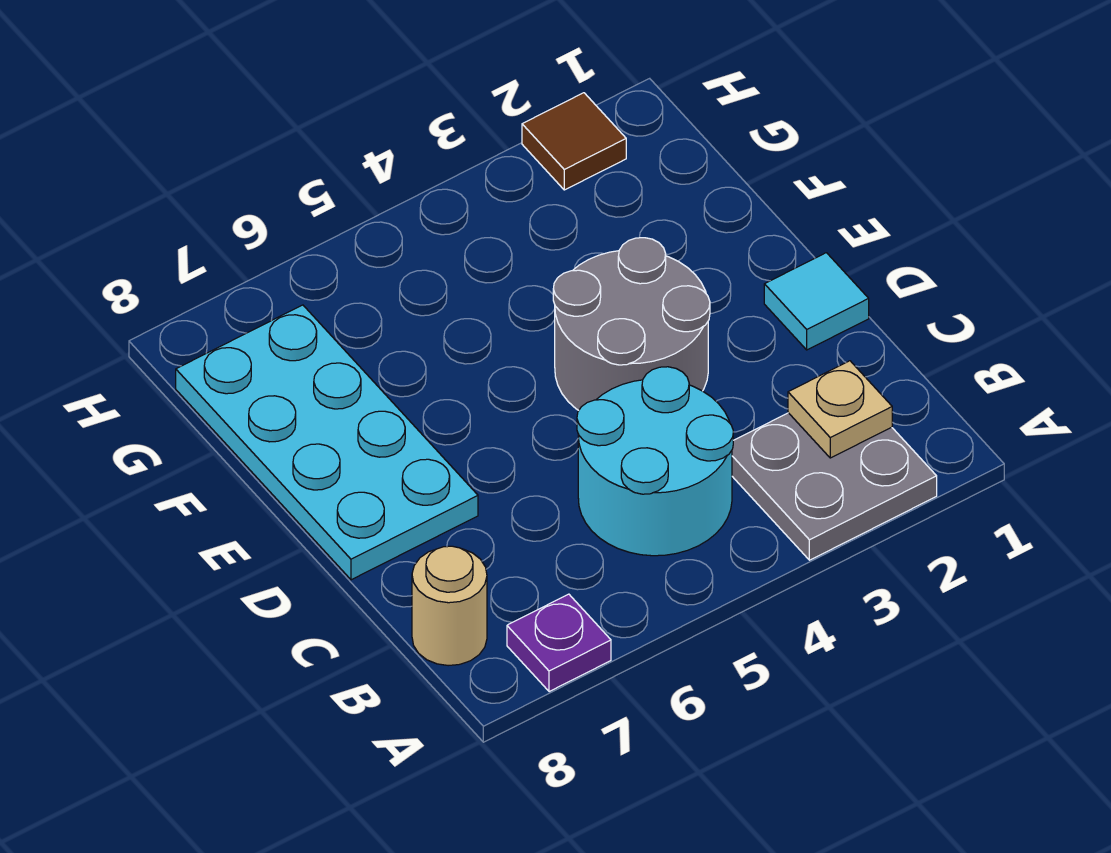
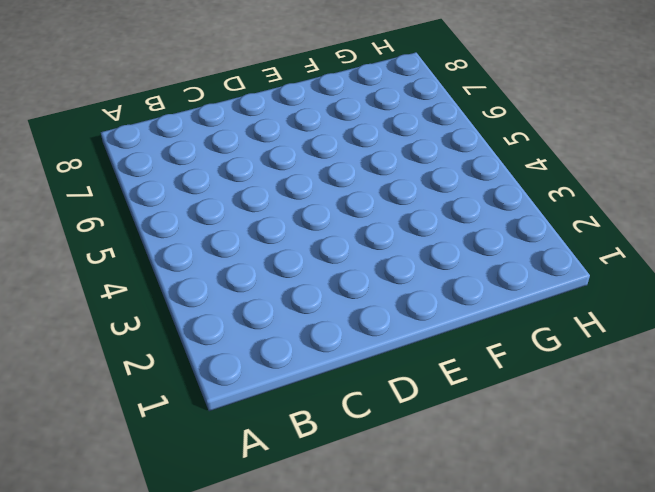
none -> grey plate A2:B3 level 1
none -> purple plate A7 level 1

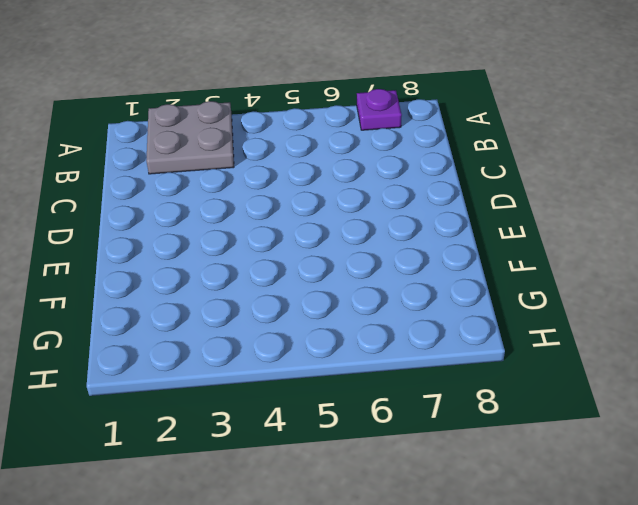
none -> cyan round brick B4:C5 level 1
none -> tan round brick B8 level 1

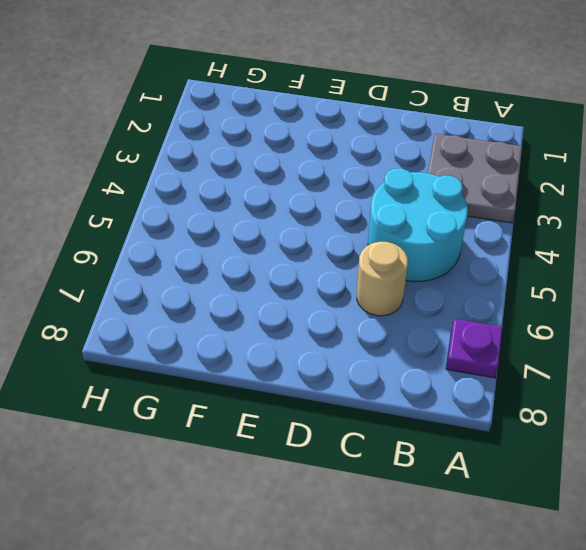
tan round brick C6 level 1 -> tan round brick B8 level 1
none -> cyan tile D1 level 1
none -> grey round brick D3:E4 level 1

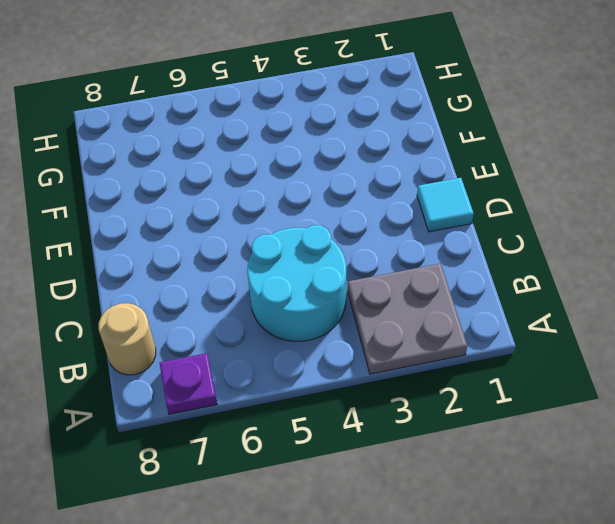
none -> grey round brick D3:E4 level 1
none -> cyan plate D7:G8 level 1

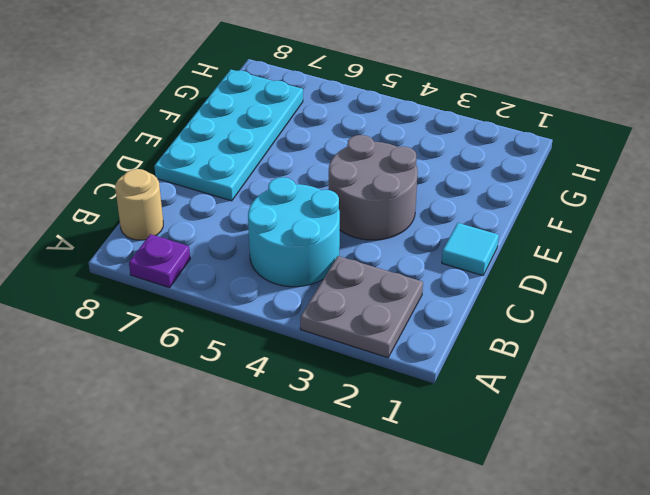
none -> brown tile H2 level 1
none -> tan plate B2 level 2

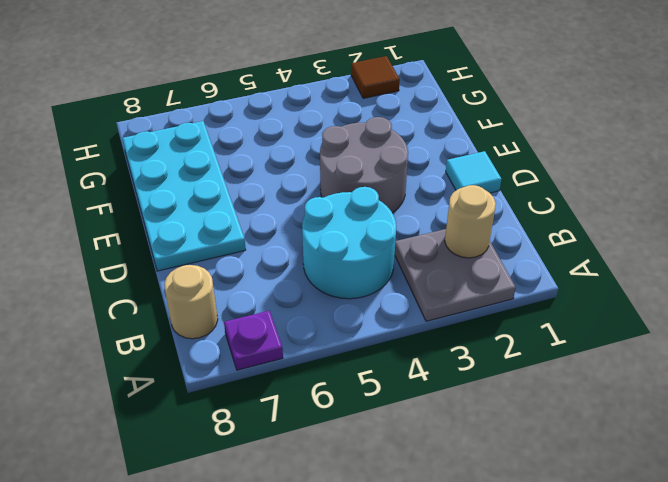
tan round brick B2 level 2 -> tan plate B2 level 2

